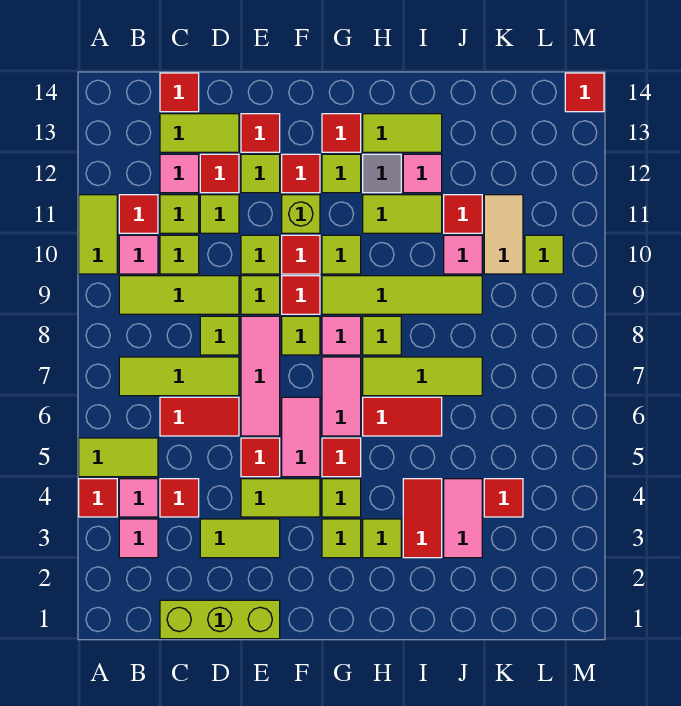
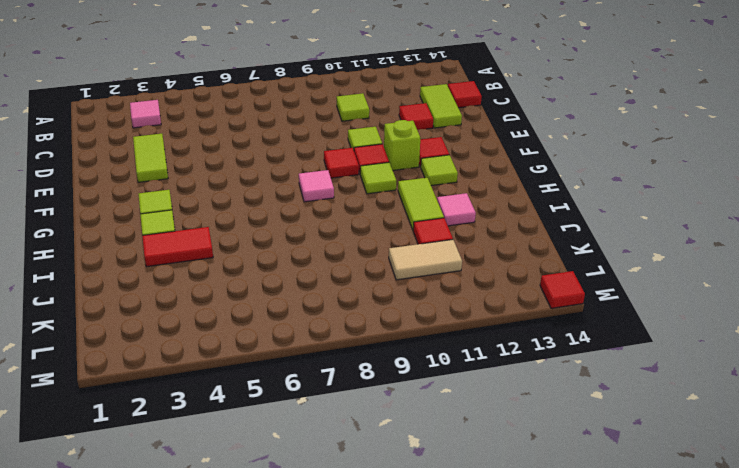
none -> red tile A4 level 1
none -> lime tile A5:B5 level 1
none -> lime tile A10:A11 level 1
none -> pink tile B4 level 1

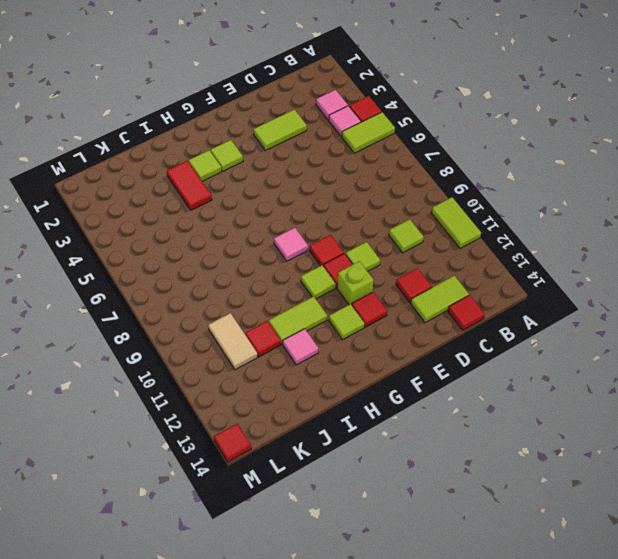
none -> lime tile B7:D7 level 1
none -> lime tile B9:D9 level 1
none -> pink tile B10 level 1
none -> red tile B11 level 1

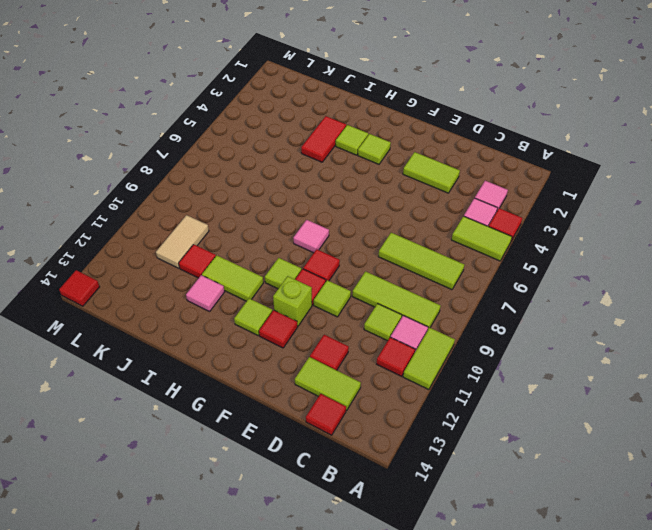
none -> lime brick C1:E1 level 1
none -> red tile C4 level 1
none -> red tile C6:D6 level 1
none -> lime tile C11 level 1

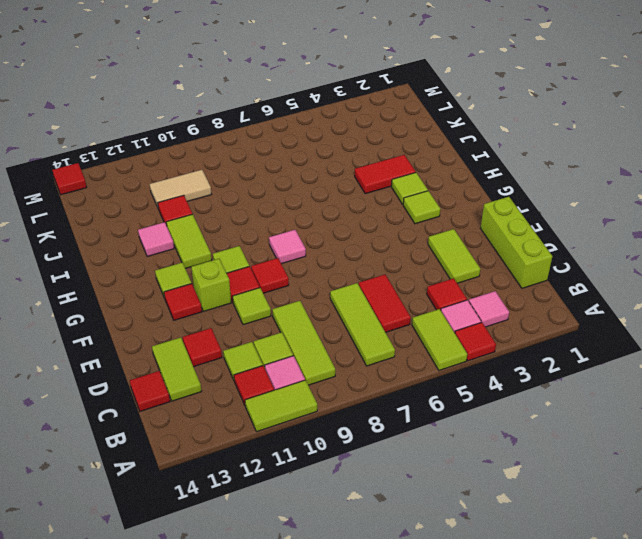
none -> pink tile C12 level 1
none -> lime tile D8 level 1
none -> lime tile D11 level 1
none -> lime tile E4:F4 level 1

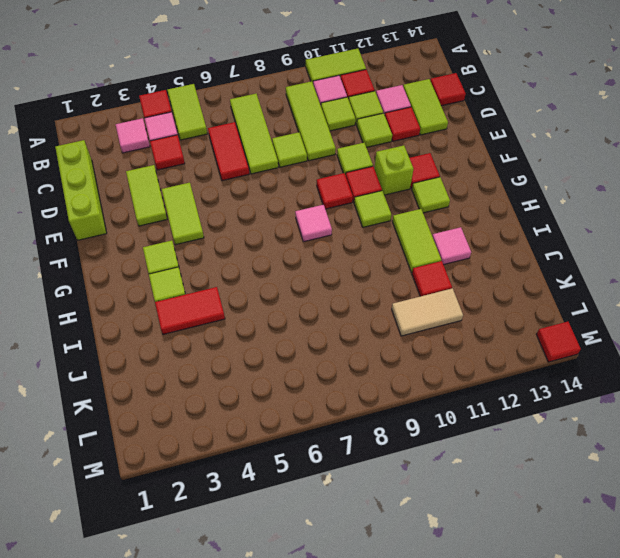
none -> red tile E5 level 1
none -> pink tile E6:E8 level 1
none -> lime tile E9 level 1
none -> lime tile E12 level 1

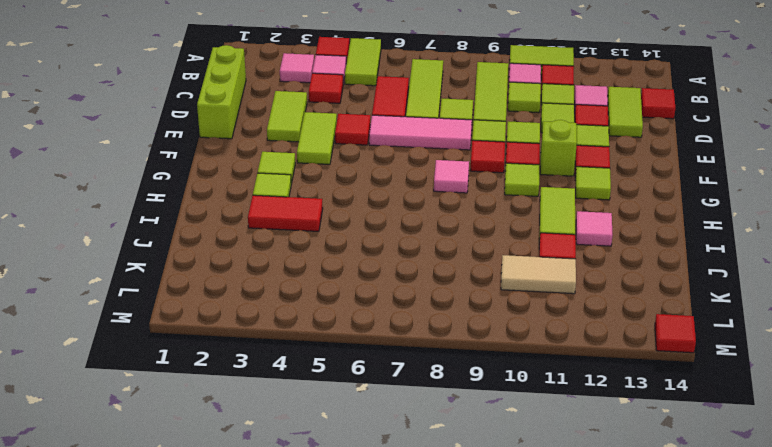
none -> red tile E13 level 1
none -> pink tile F5:F6 level 1
none -> lime tile F8 level 1
none -> lime tile G4 level 1

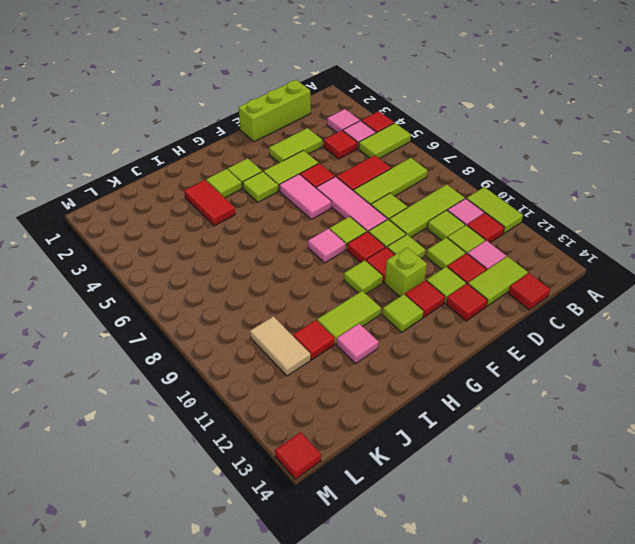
none -> red tile G5 level 1
none -> pink tile G6:G7 level 1
none -> lime tile G9:J9 level 1
none -> red tile G13 level 1

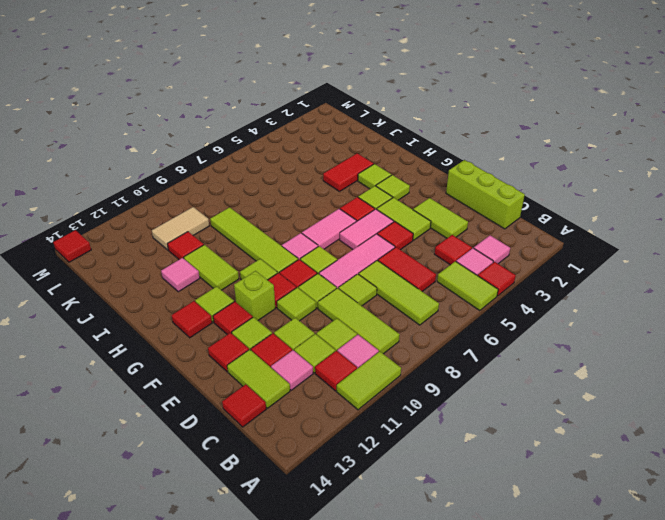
none -> red tile H6:I6 level 1
none -> lime tile H7:J7 level 1
none -> lime tile H8 level 1
none -> grey tile H12 level 1

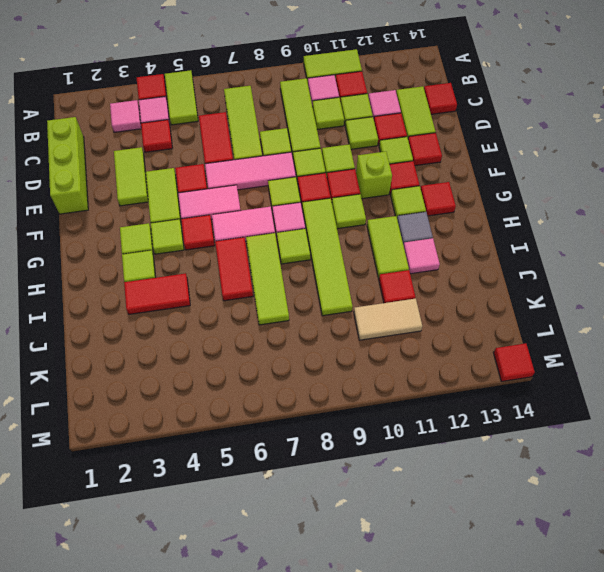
none -> lime tile H13:I13 level 1
none -> pink tile J3:J4 level 1
none -> pink tile J10 level 1
none -> red tile K4 level 1

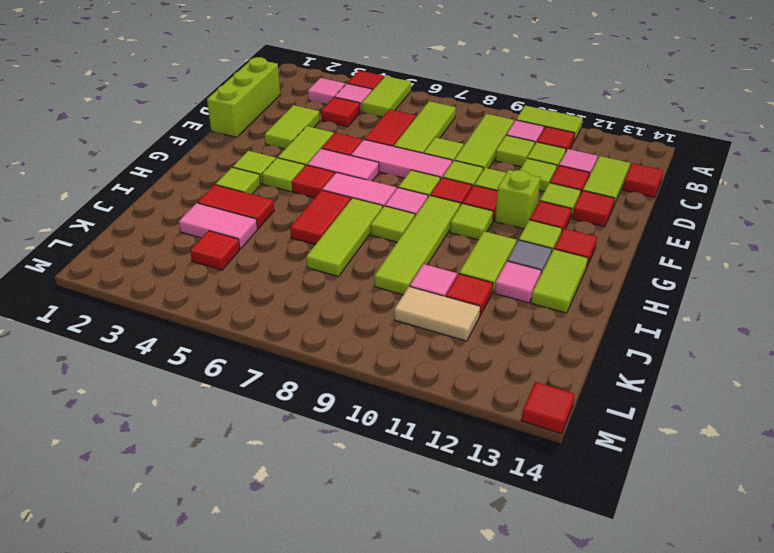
none -> lime tile L10 level 1

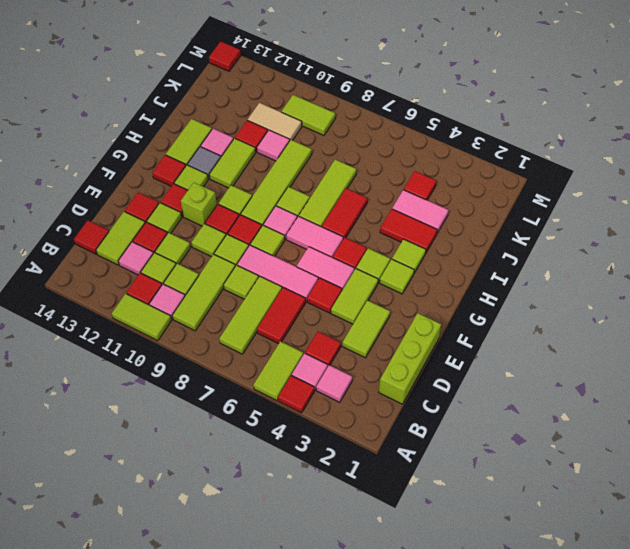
lime tile L9:L10 level 1 -> lime tile L10 level 1

